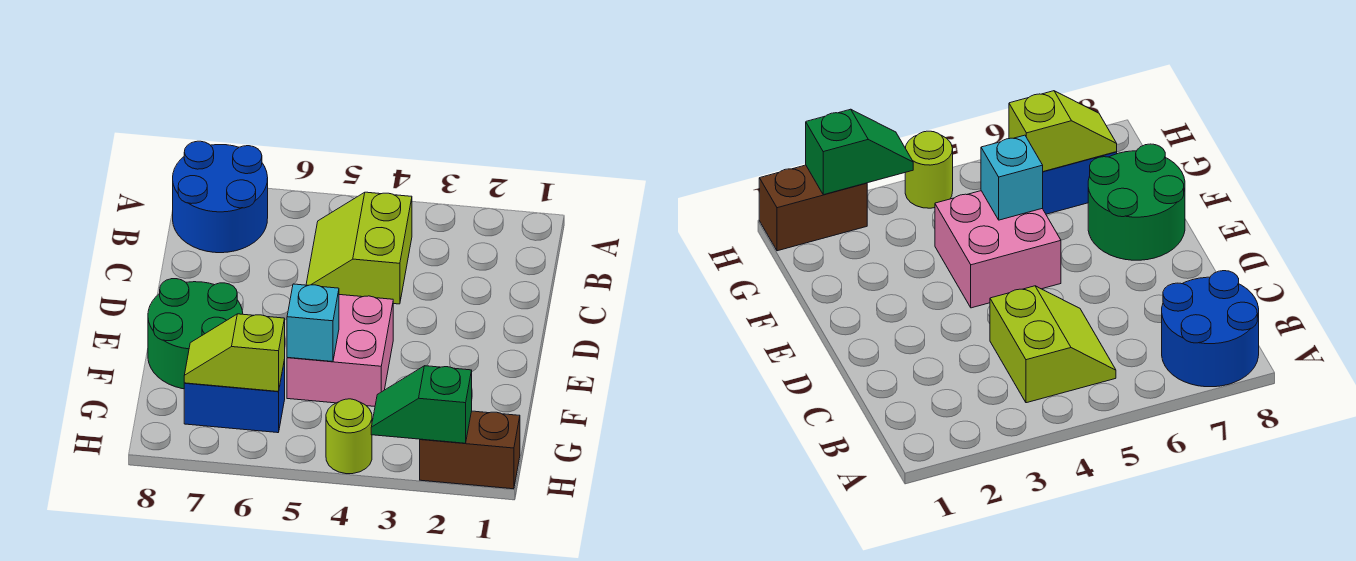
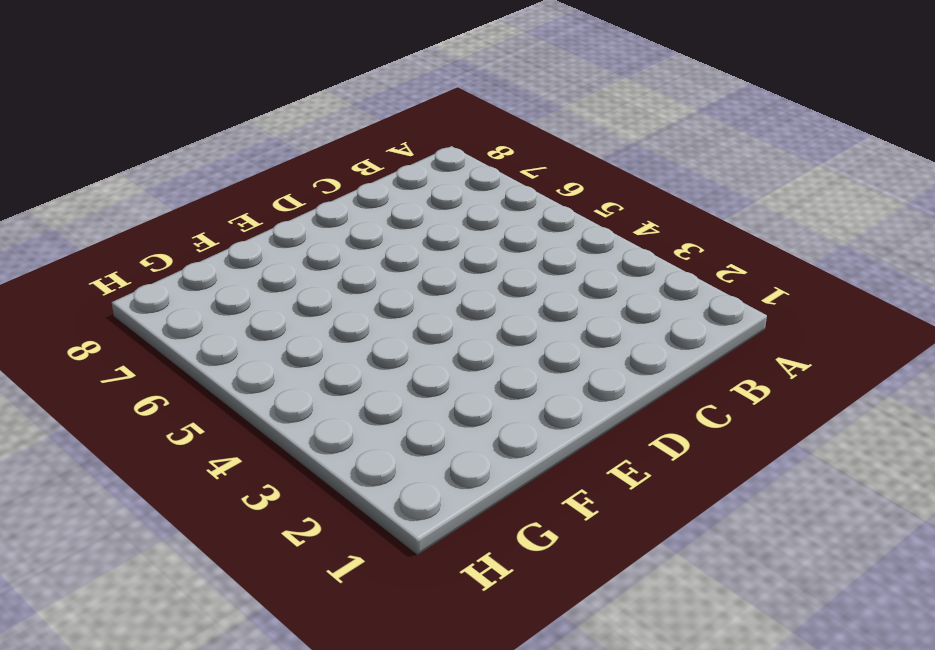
none -> blue round brick A7:B8 level 1
none -> lime slope B4:C5 level 1 top 4

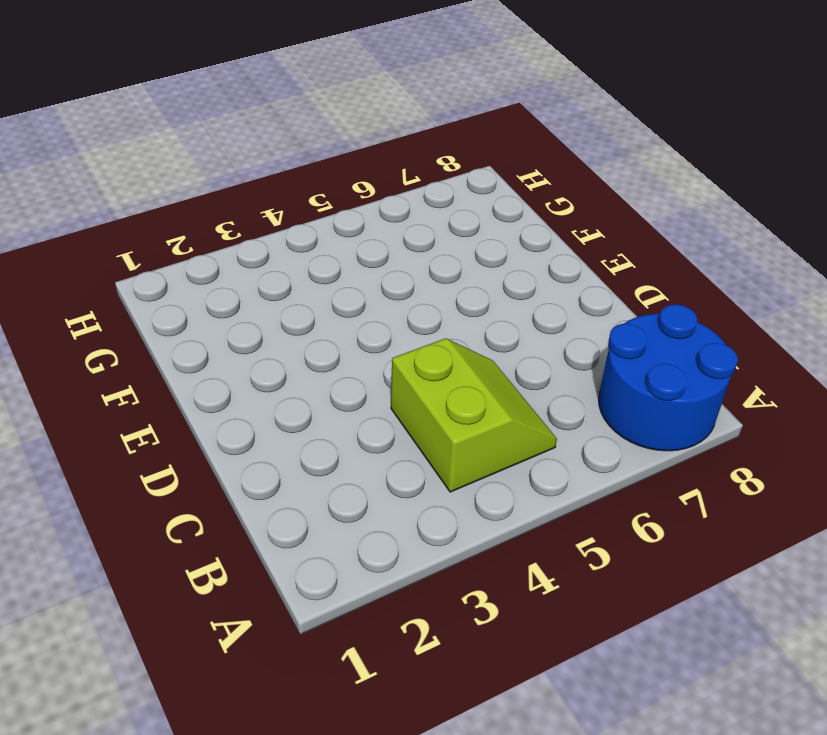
none -> pink brick E4:F5 level 1
none -> green round brick E7:F8 level 1

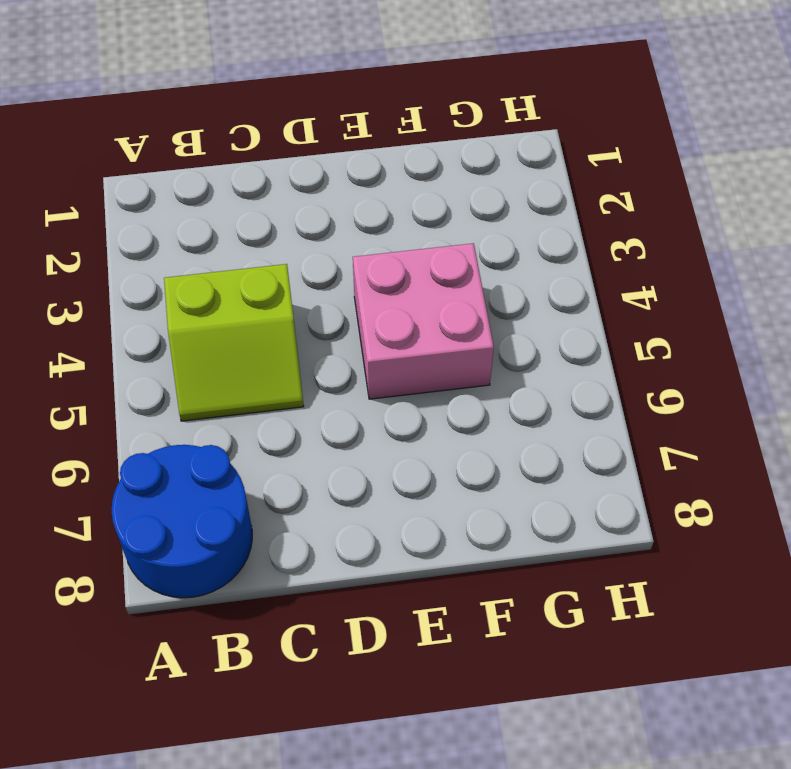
none -> green round brick E7:F8 level 1
none -> blue brick G6:G7 level 1

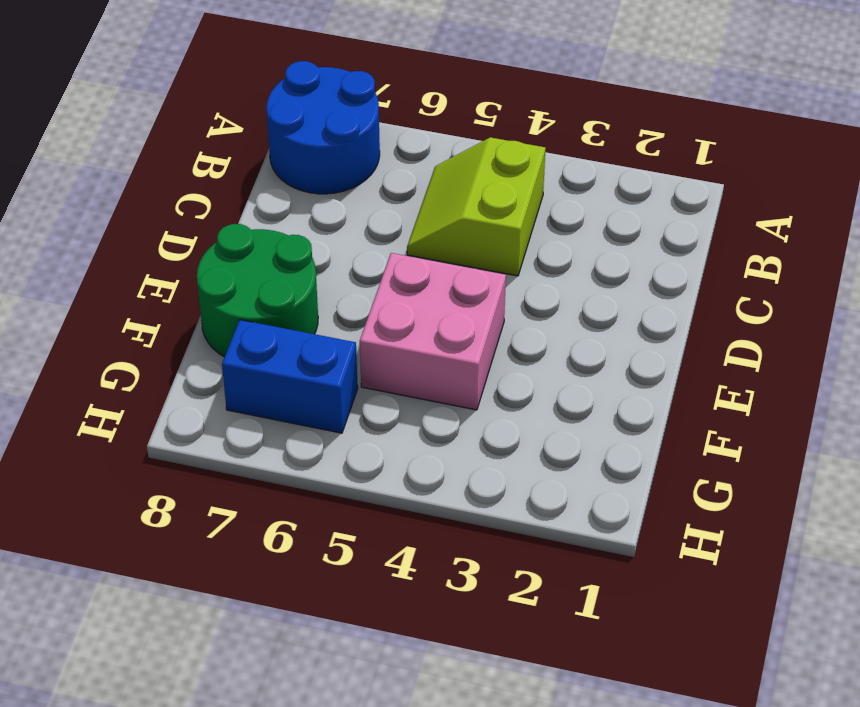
none -> brown brick H1:H2 level 1
none -> lime round brick H4 level 1

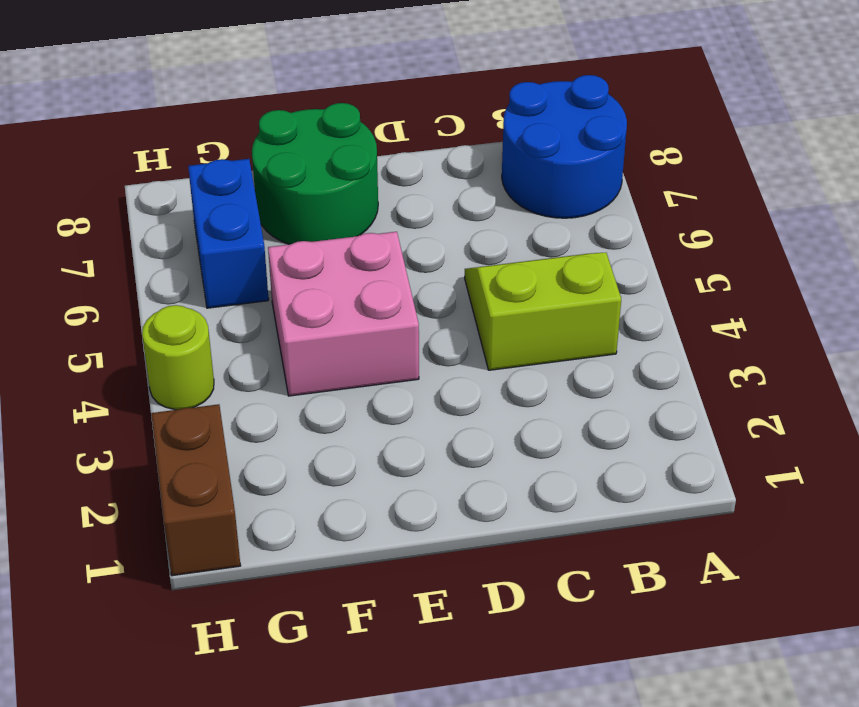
none -> cyan brick F5 level 2
none -> lime slope G6:G7 level 2 top 6

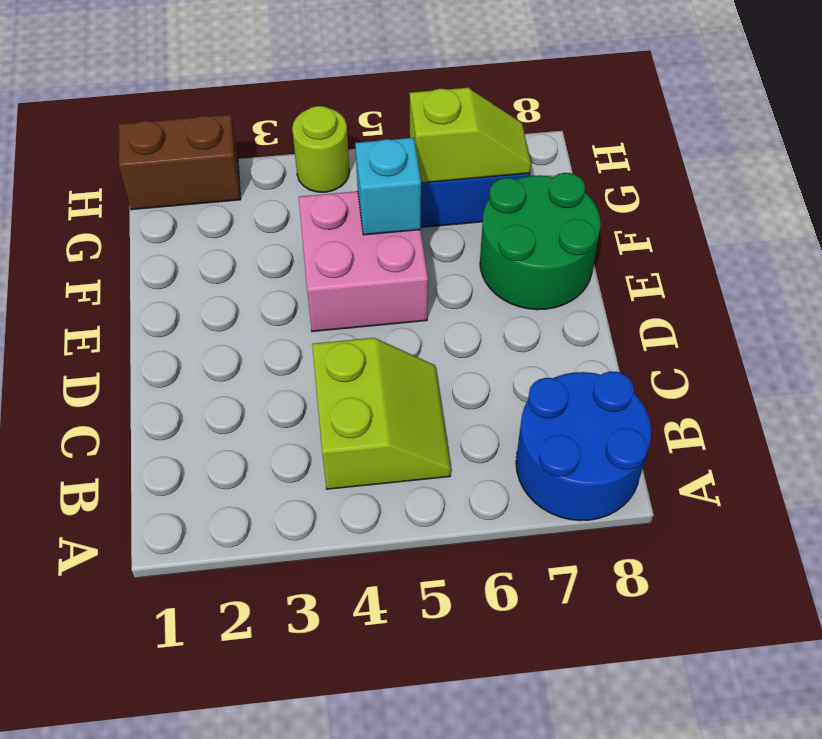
none -> green slope H2:H3 level 2 top 2

